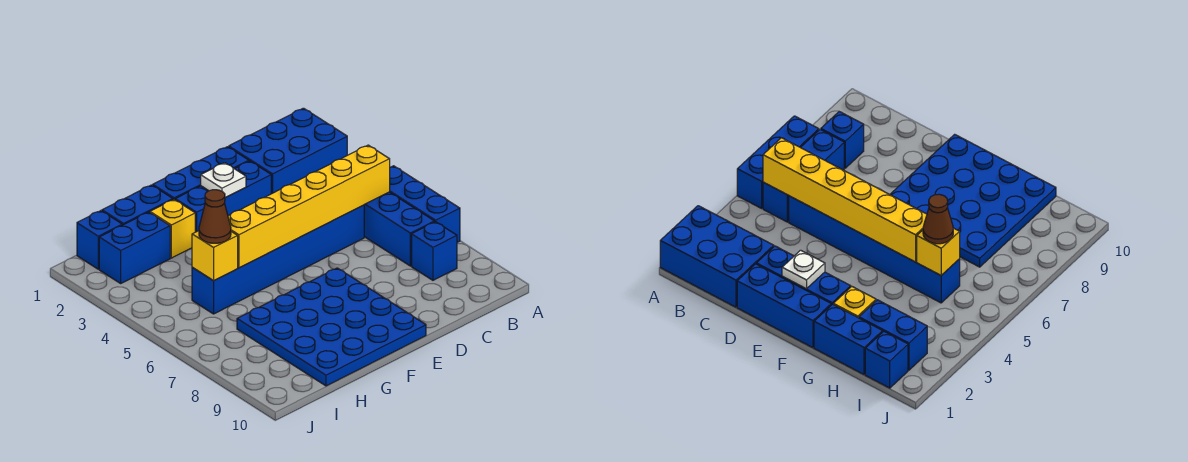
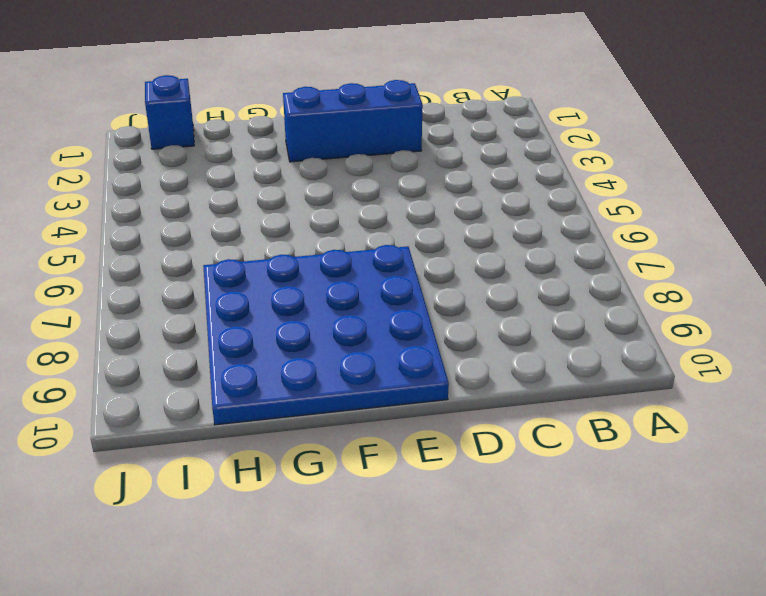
none -> blue brick A1:C2 level 1
none -> blue brick A5:A7 level 1
none -> blue brick B5:B7 level 1

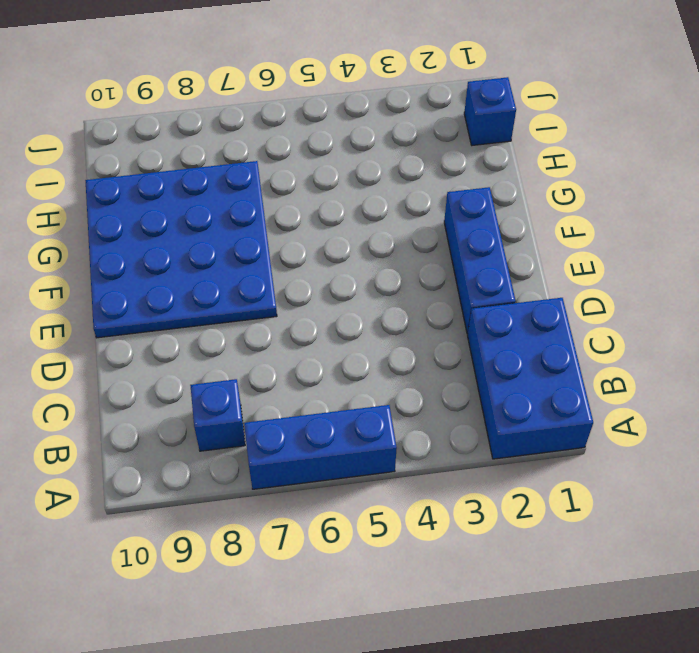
none -> blue brick B5:B7 level 1
none -> blue brick C5:H5 level 1
none -> blue brick D1:F1 level 1

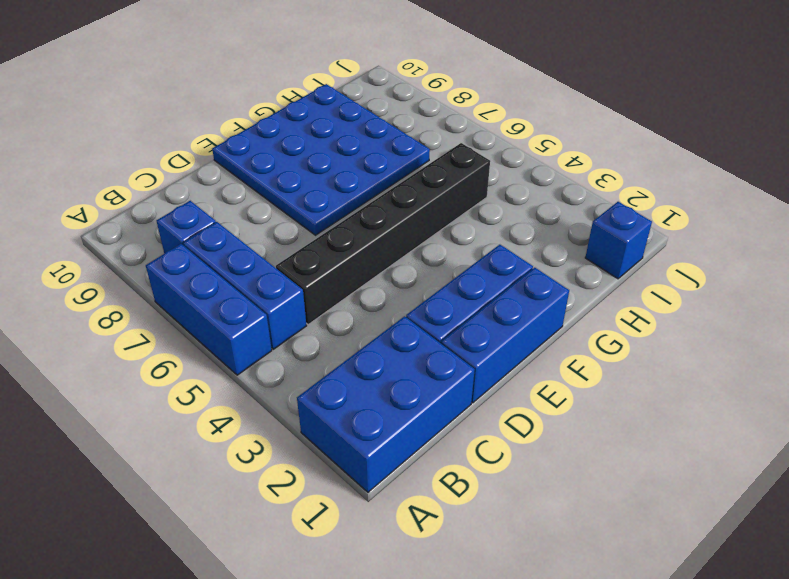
black brick C5:H5 level 1 -> blue brick C5:H5 level 1
none -> blue brick G1:H1 level 1
none -> yellow brick G2 level 1
none -> blue brick H2:I2 level 1

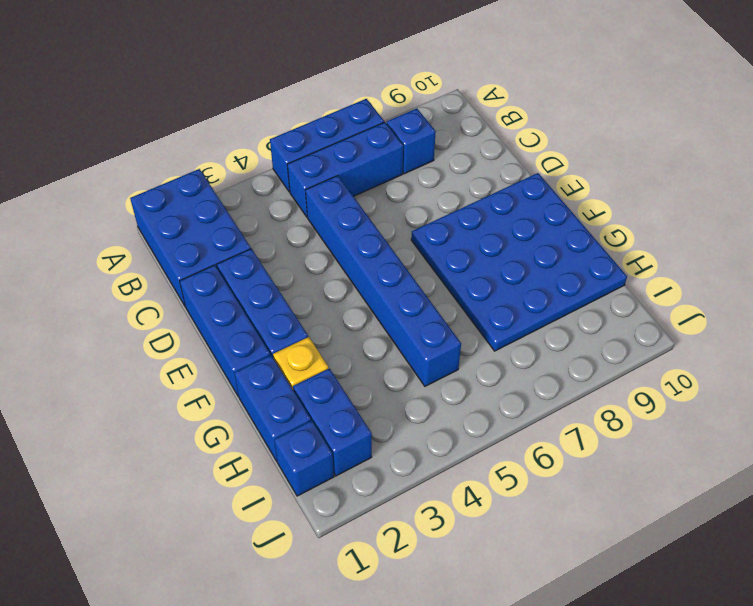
none -> yellow brick B5:G5 level 2
none -> white plate E2 level 2
none -> yellow brick H5 level 2

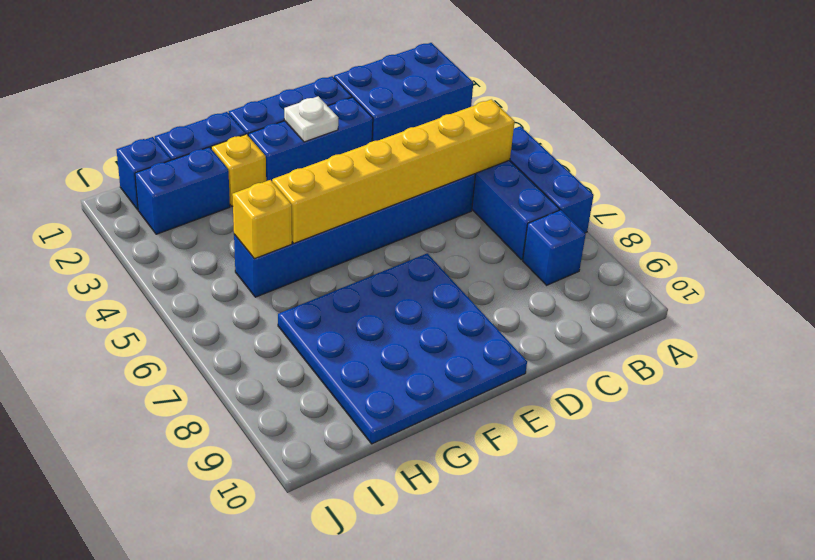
none -> brown cone H5 level 3

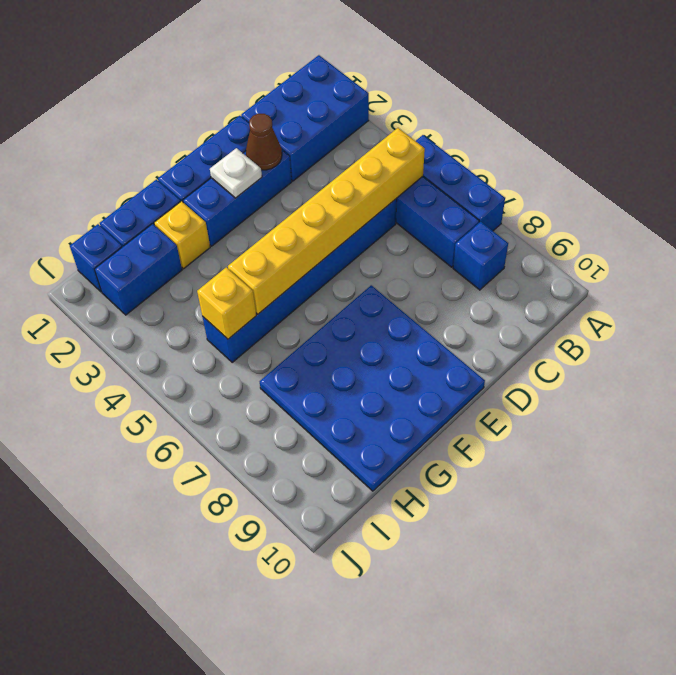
brown cone D2 level 2 -> brown cone H5 level 3

